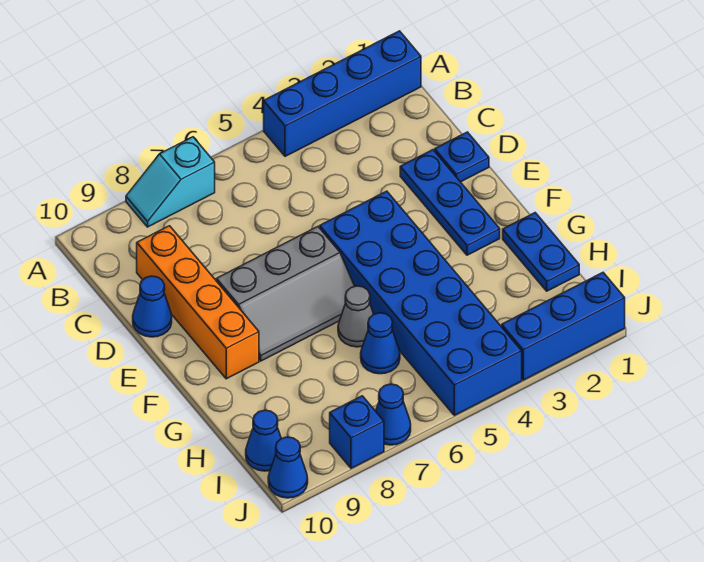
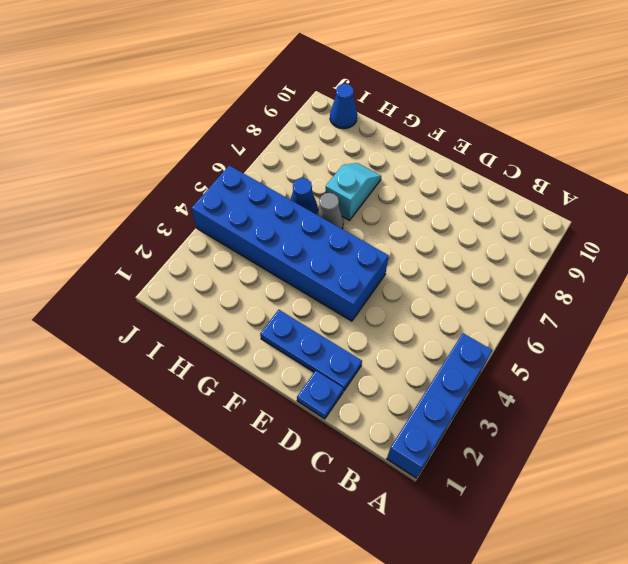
cyan slope G7:G8 level 1 top 7 -> cyan slope A7:A8 level 1 top 7
none -> orange brick C9:F9 level 1
none -> blue cone D10 level 1
none -> grey slope E6:F8 level 1 top E

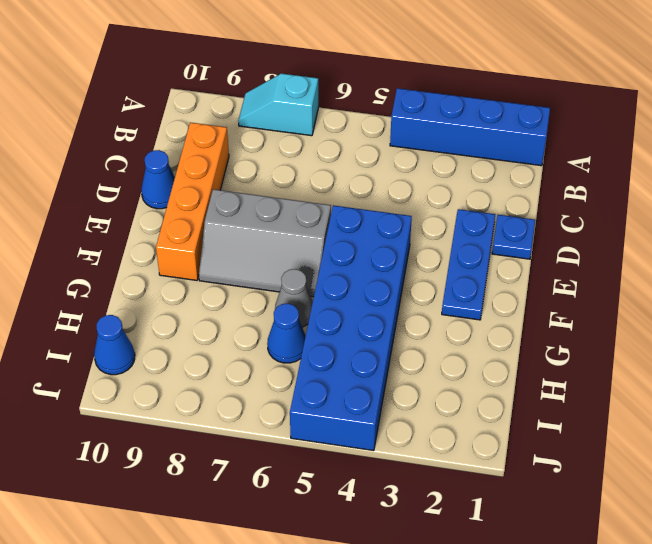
none -> blue plate G1:H1 level 1
none -> blue brick J1:J3 level 1
none -> blue cone J7 level 1

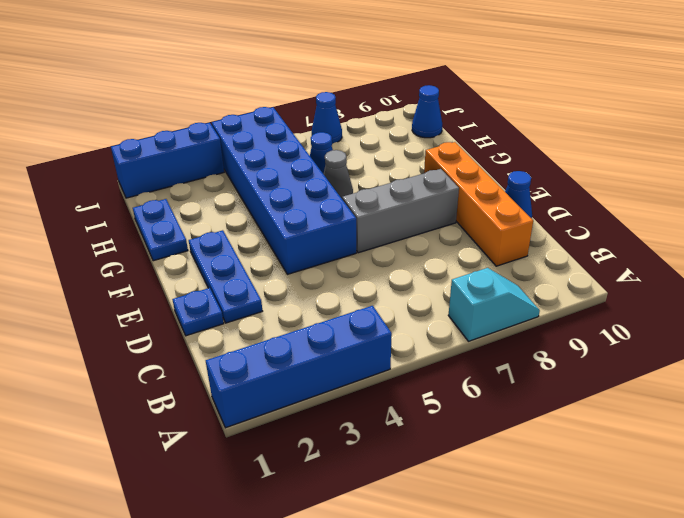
none -> blue brick J8 level 1
none -> blue cone J10 level 1

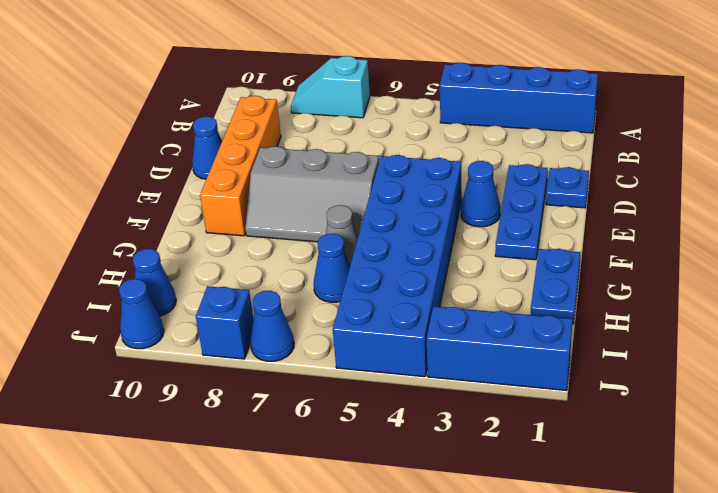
blue cone E3 level 1 -> none

